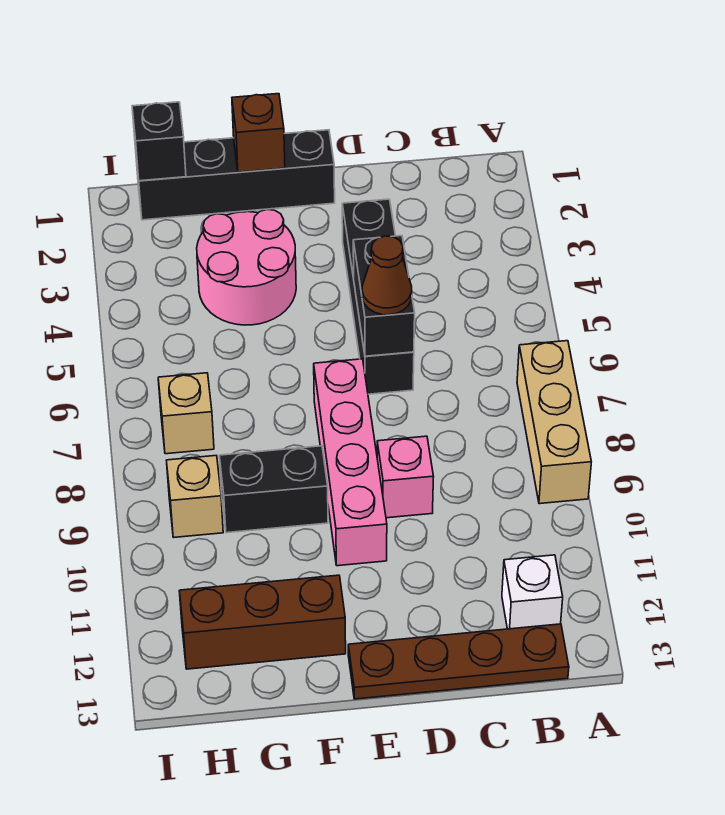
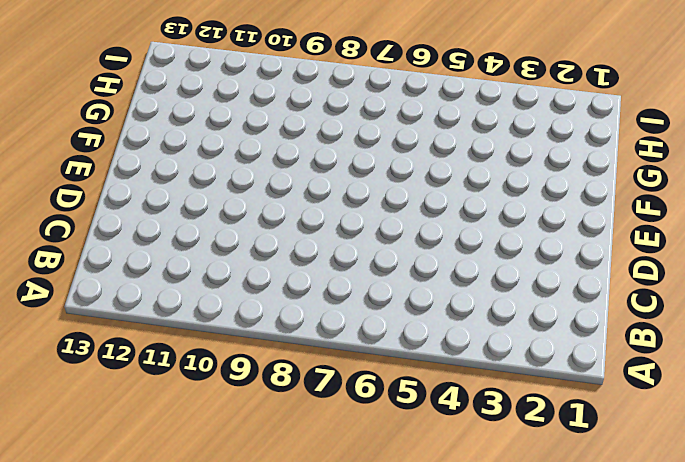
none -> tan brick A7:A9 level 1
none -> white brick B12 level 1
none -> brown plate B13:E13 level 1

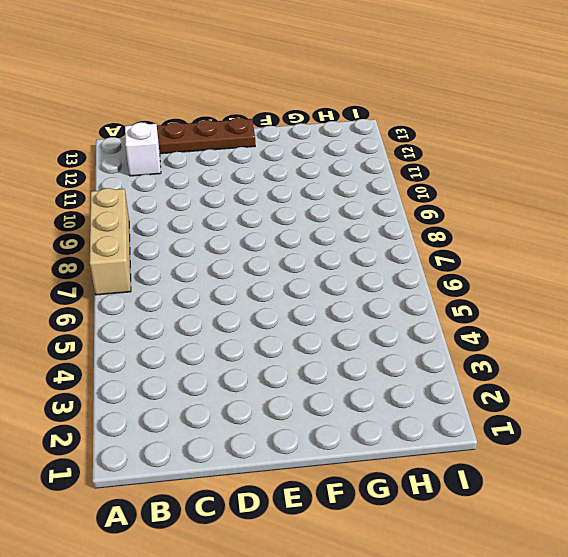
none -> black brick D3:D6 level 1
none -> pink brick D9 level 1
none -> black brick E1:H1 level 1

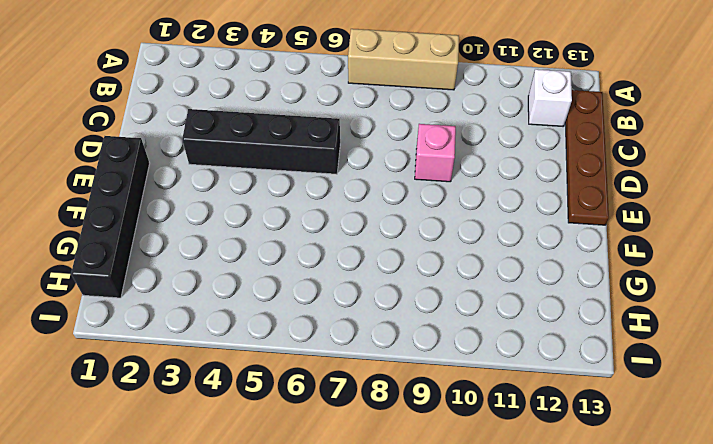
none -> pink brick E7:E10 level 1
none -> pink round brick F3:G4 level 1
none -> black brick F9:G9 level 1

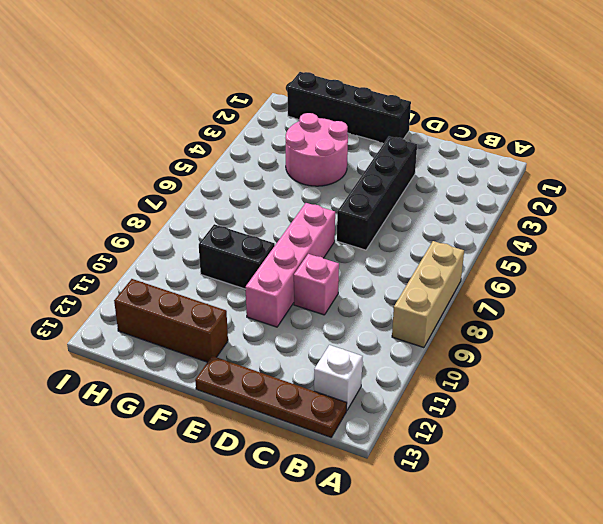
none -> tan brick H7 level 1
none -> tan brick H9 level 1
none -> black brick D5:D6 level 2

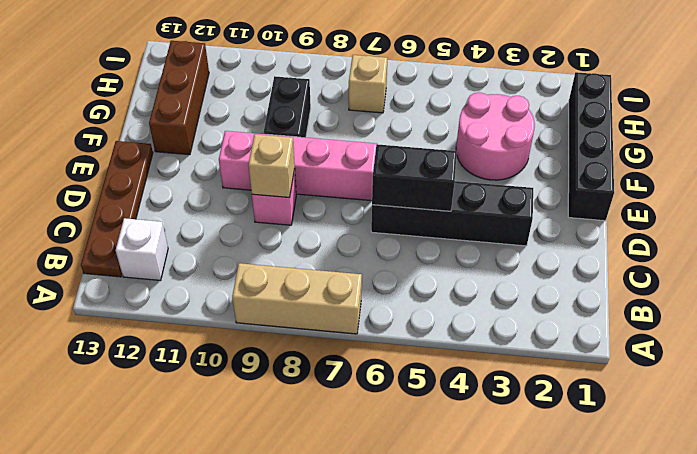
tan brick D9 level 2 -> tan brick H9 level 1
none -> brown brick F1 level 2
none -> black brick H1 level 2
none -> brown cone D6 level 3

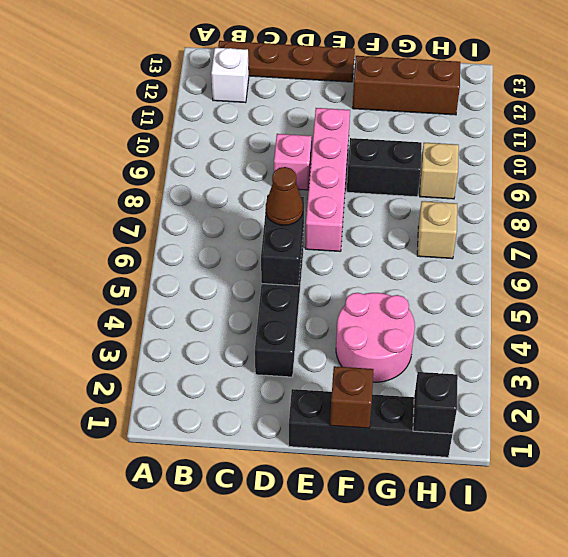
none -> tan brick A7:A9 level 1

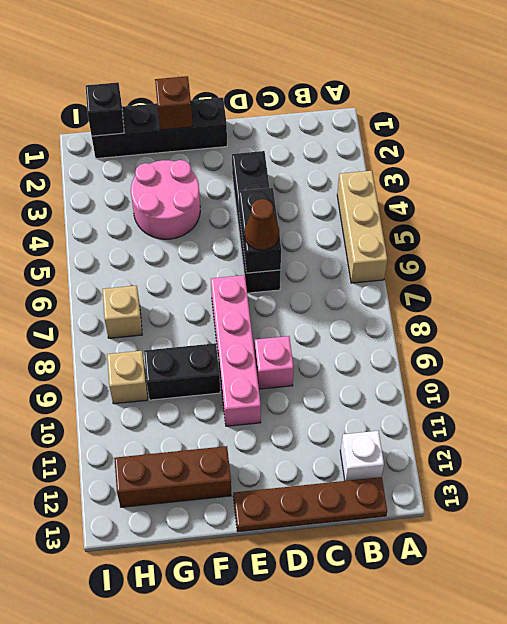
tan brick A4:A6 level 1 -> tan brick A7:A9 level 1

